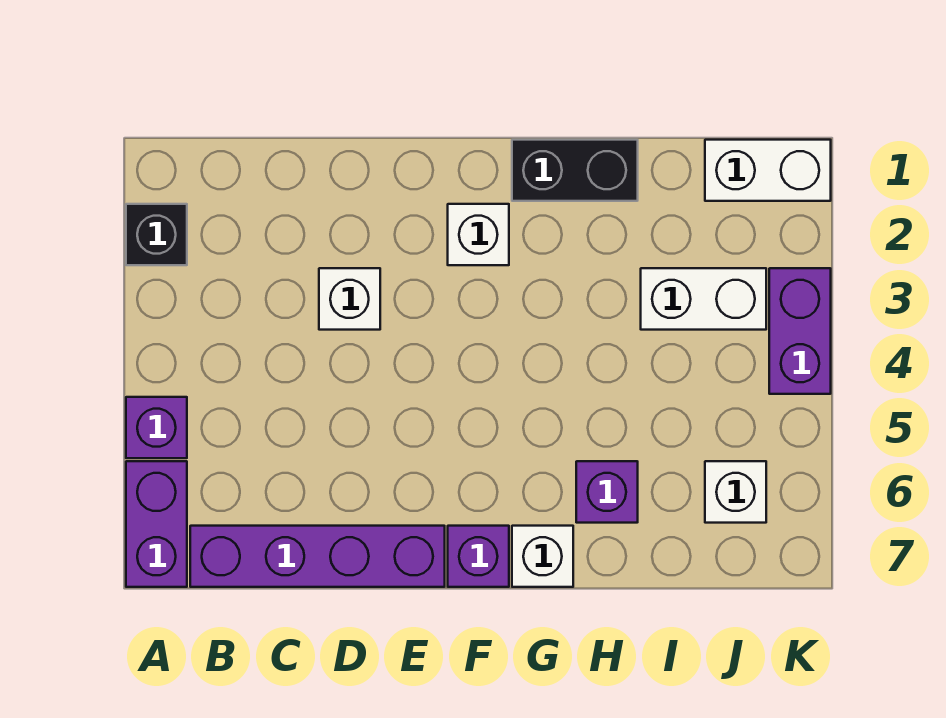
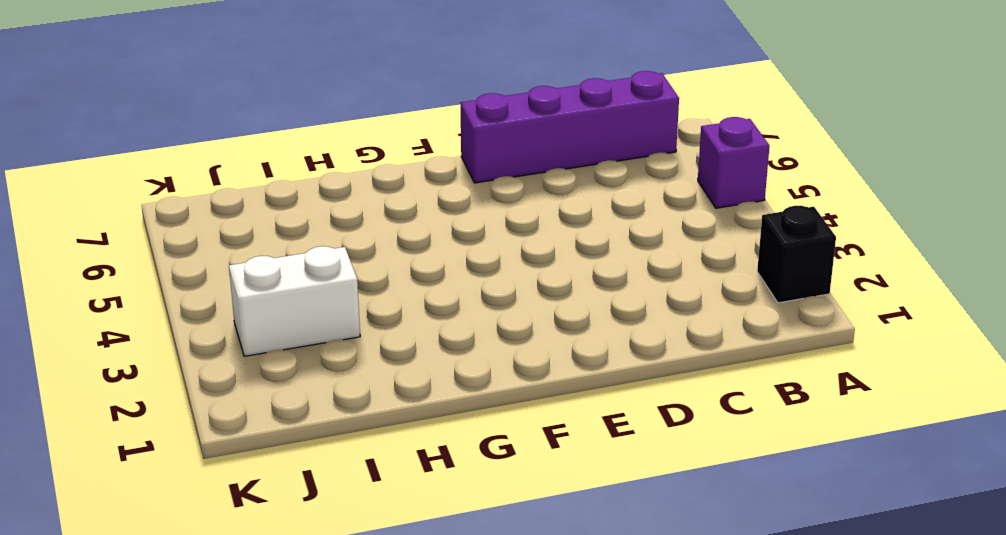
none -> purple brick A6:A7 level 1
none -> white brick D3 level 1
none -> white brick F2 level 1

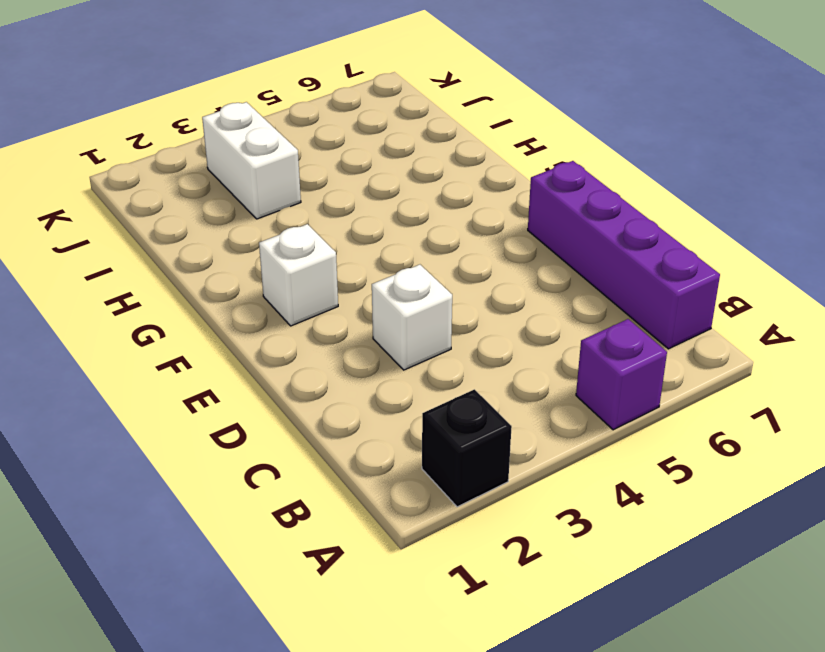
none -> purple brick A6:A7 level 1
none -> purple brick F7 level 1
none -> black brick G1:H1 level 1

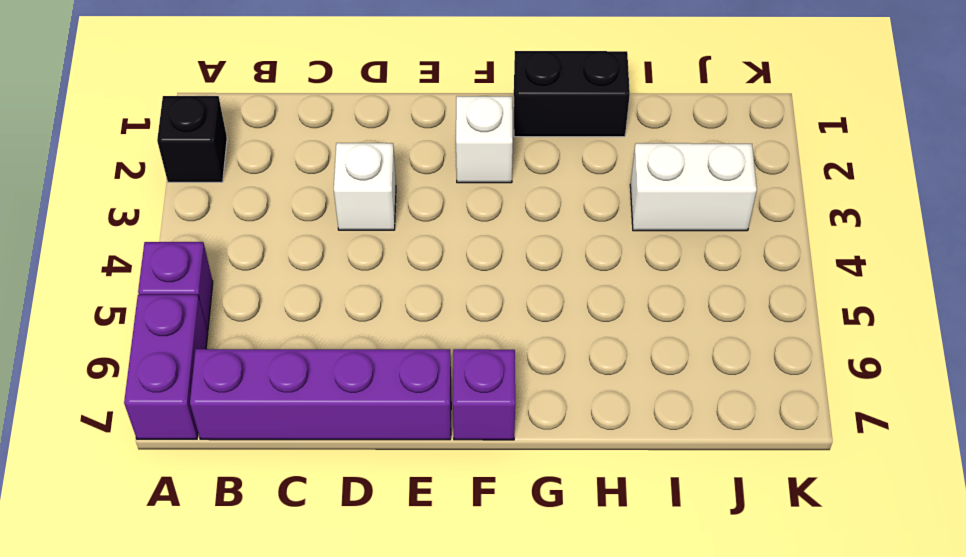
none -> white brick G7 level 1
none -> purple brick H6 level 1
none -> white brick J1:K1 level 1

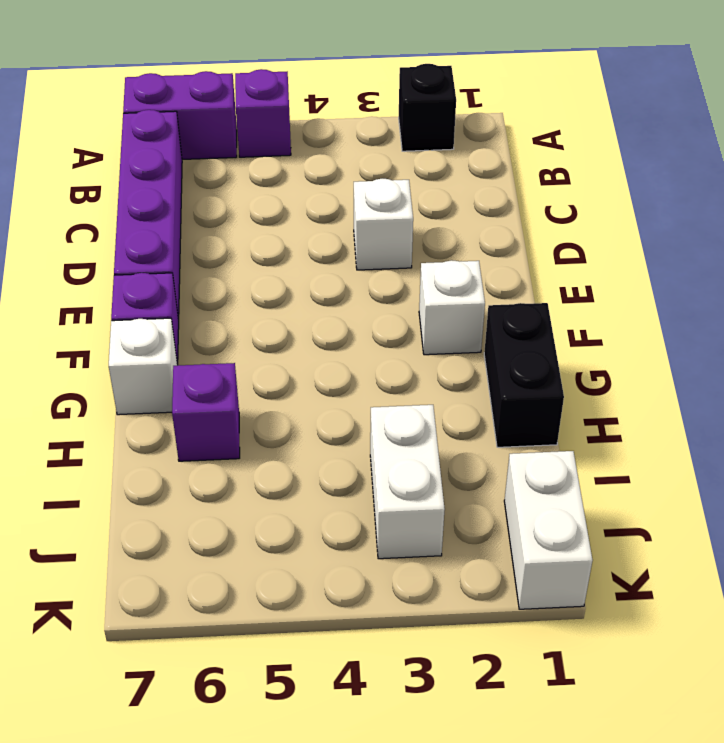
none -> white brick J6 level 1
none -> purple brick K3:K4 level 1

